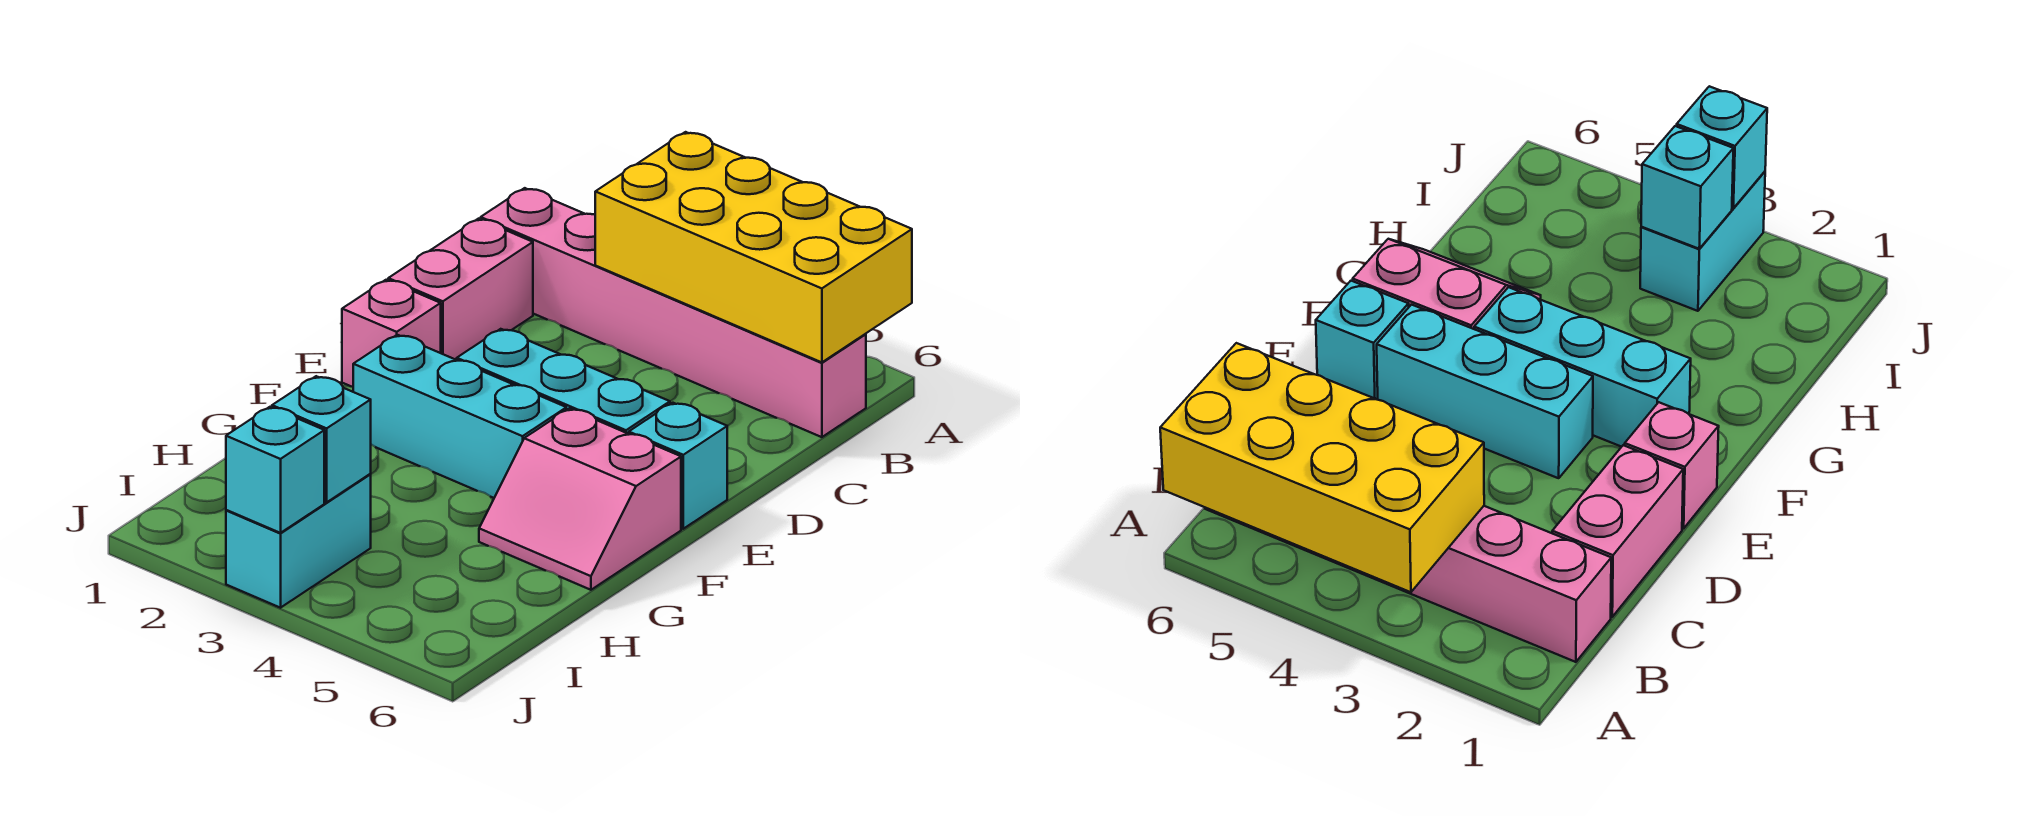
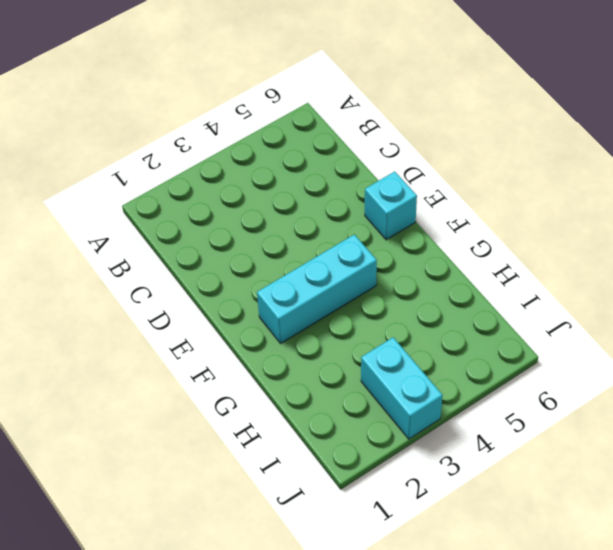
none -> pink brick B1:B6 level 1
none -> pink brick C1:D1 level 1

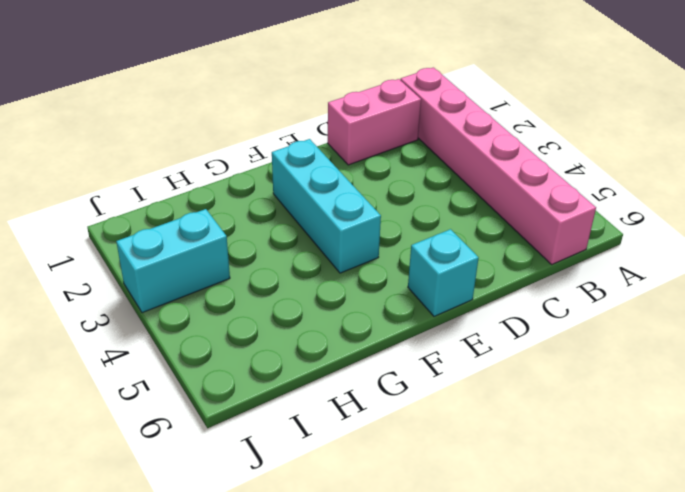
none -> pink brick E1 level 1
none -> cyan brick E3:E5 level 1

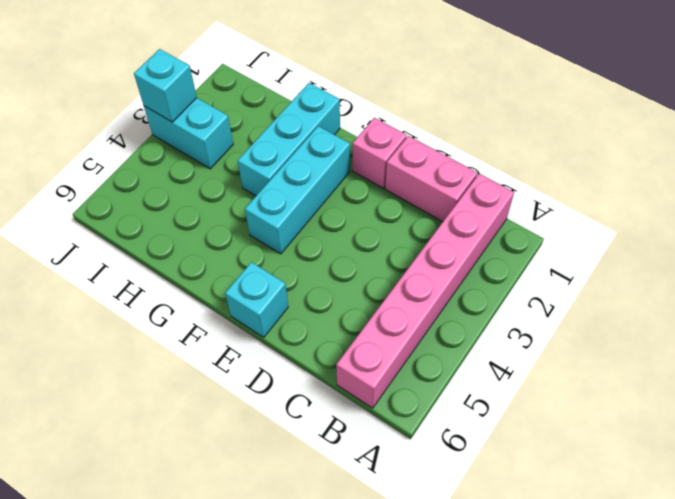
cyan brick G1:G3 level 1 -> cyan brick E3:E5 level 1
none -> pink slope F5:G6 level 1 top F
none -> yellow brick A3:B6 level 2

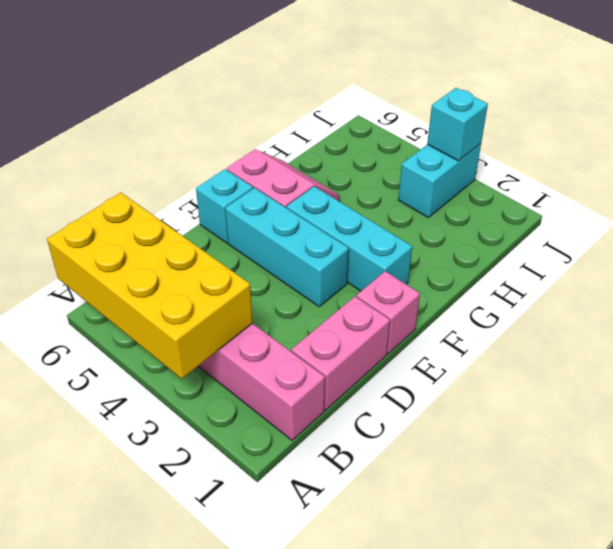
none -> cyan brick I3 level 2

